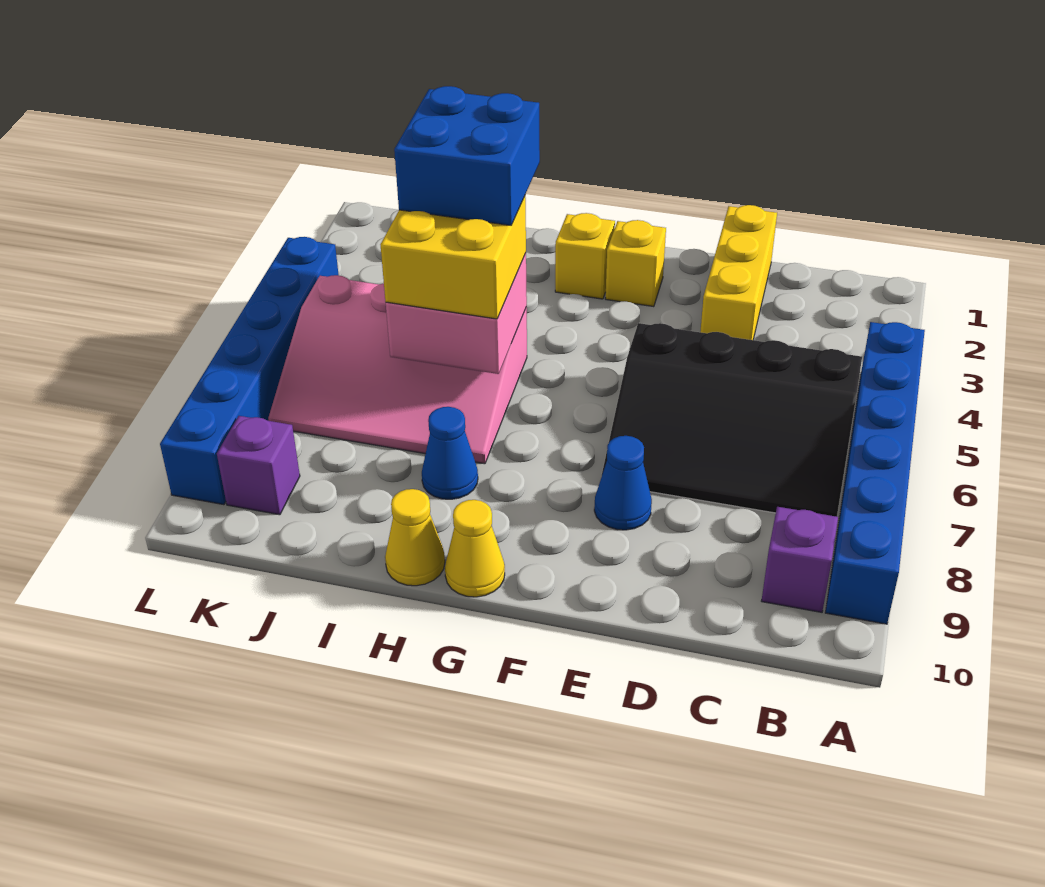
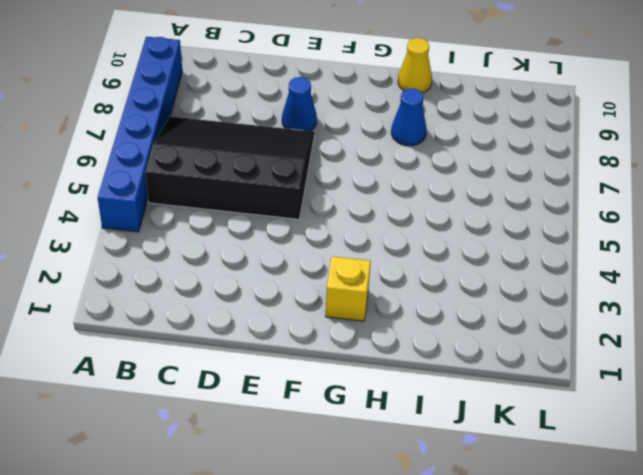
none -> purple brick B9 level 1
none -> yellow brick D1:D3 level 1
none -> yellow brick F2 level 1

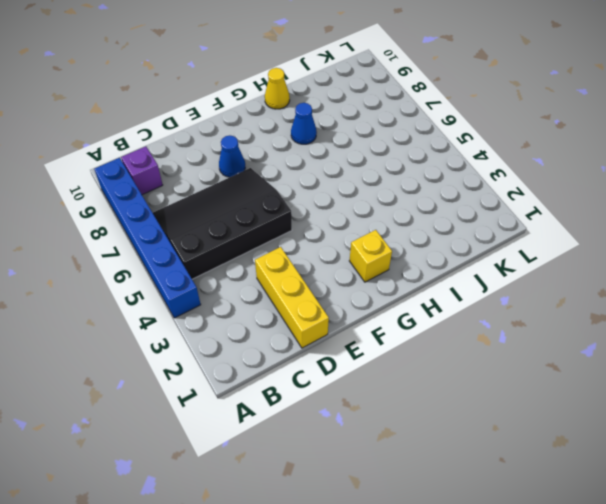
none -> yellow brick F2 level 1
none -> yellow cone G10 level 1
none -> pink slope H5:K7 level 1 top 5

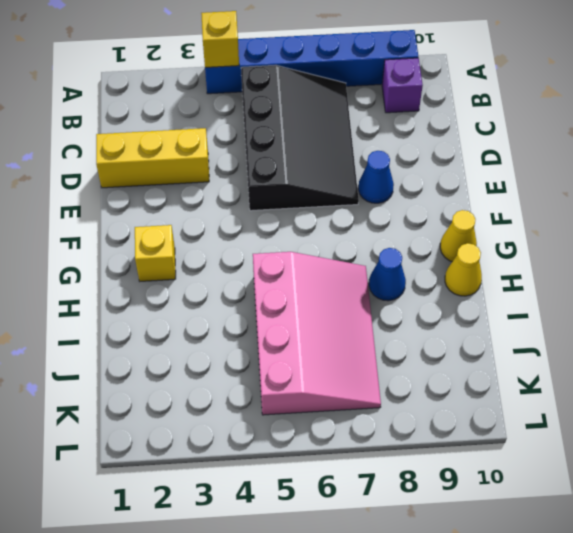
yellow brick A4 level 2 -> yellow brick F2 level 1
none -> purple brick K9 level 1
none -> blue brick L4:L9 level 1
none -> pink brick H5:I6 level 2

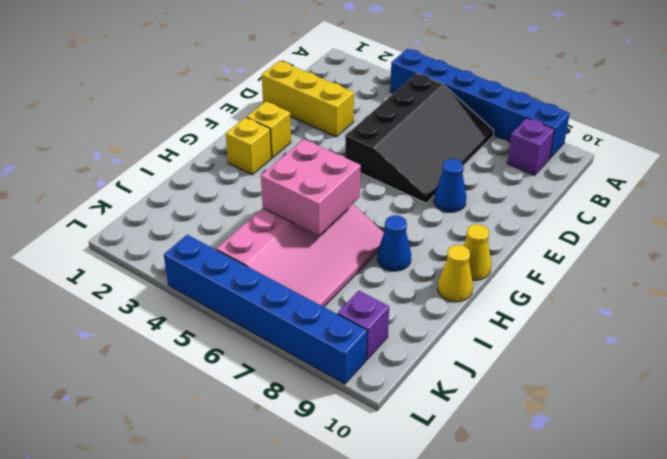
none -> yellow brick H5:I6 level 3
none -> blue brick H4:I5 level 4

